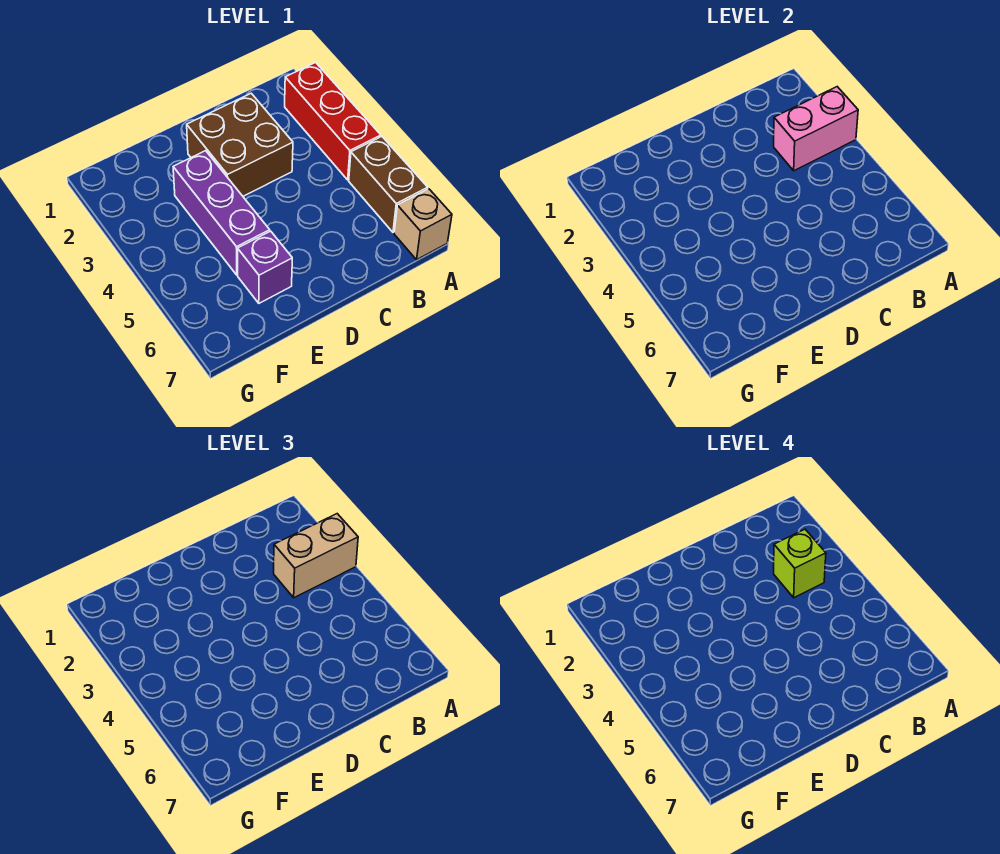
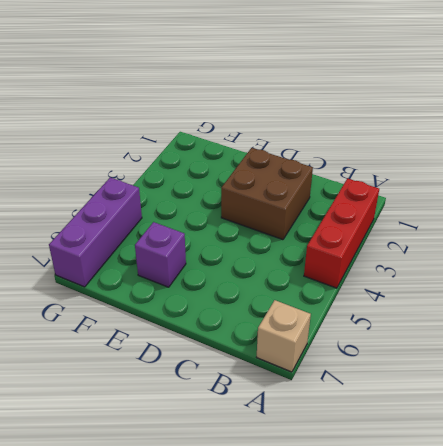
purple brick G5:G7 level 1 -> purple brick E3:E5 level 1
none -> brown brick A5:A6 level 1
none -> pink brick A3:B3 level 2

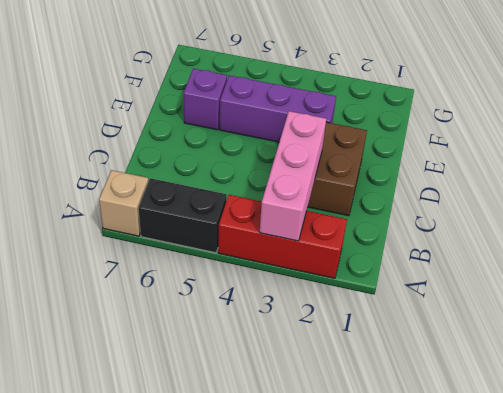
pink brick A3:C3 level 2 -> pink brick A3:B3 level 2
black brick A5:A6 level 1 -> brown brick A5:A6 level 1
none -> tan brick A3:B3 level 3
none -> lime brick B3 level 4

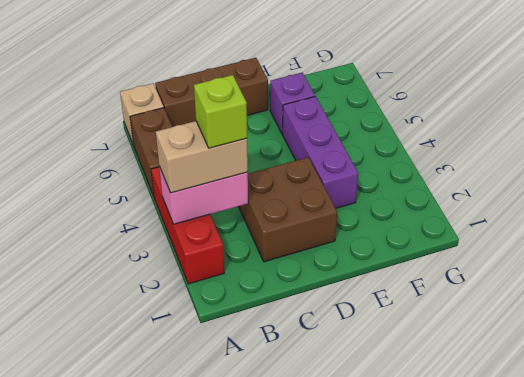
brown brick B7:D7 level 1 -> none

